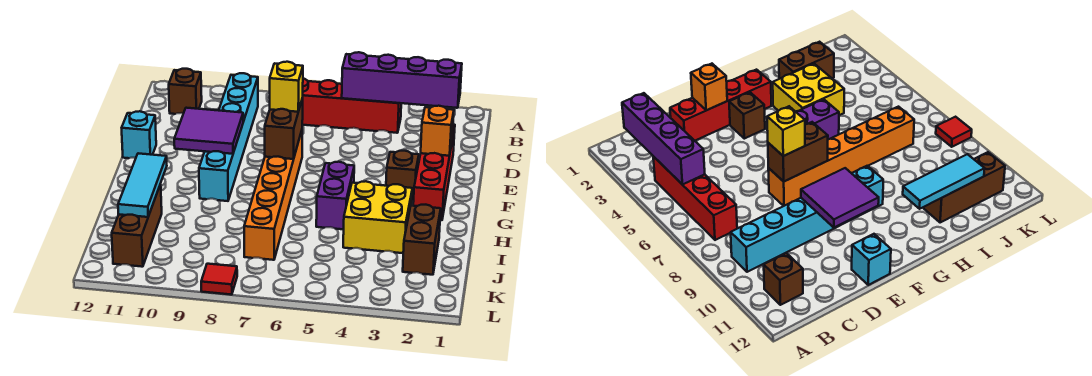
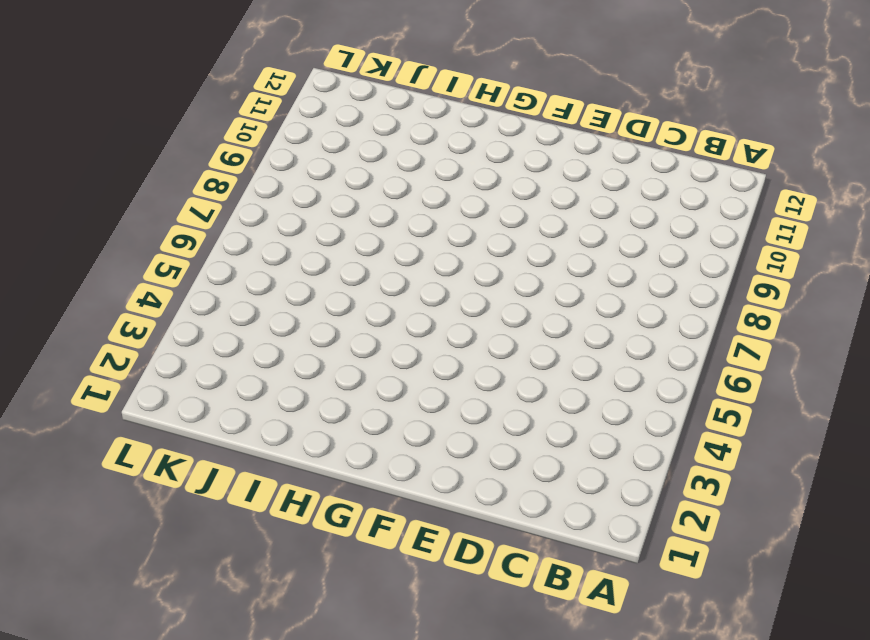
none -> red brick B4:B7 level 1
none -> cyan brick B9:G9 level 1
none -> brown brick B11 level 1

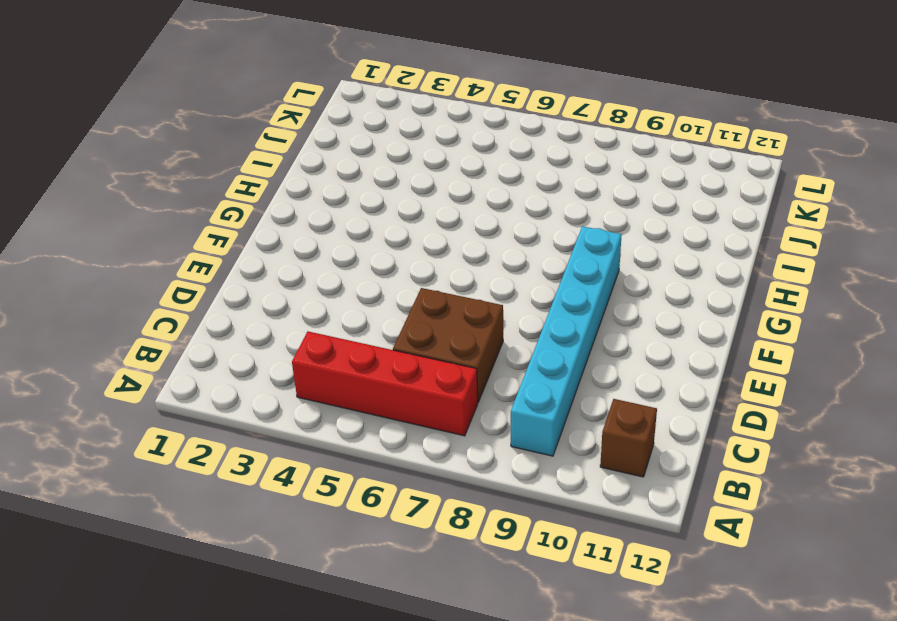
brown brick C6:D7 level 1 -> none
none -> red brick D2:G2 level 1
none -> orange brick E7:J7 level 1
none -> cyan brick E12 level 1

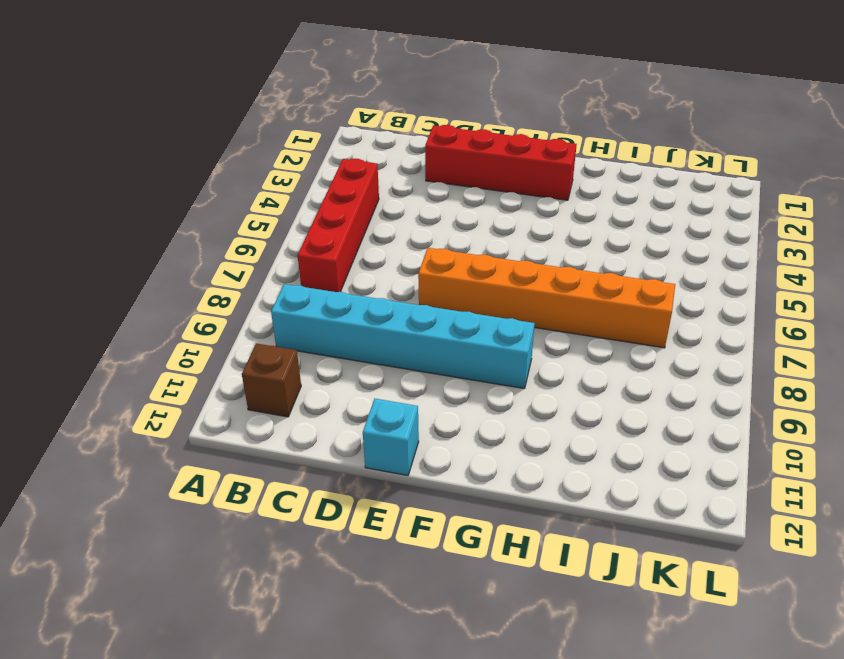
none -> brown brick F3 level 1
none -> purple brick G5:H5 level 1
none -> yellow brick H3:I4 level 1

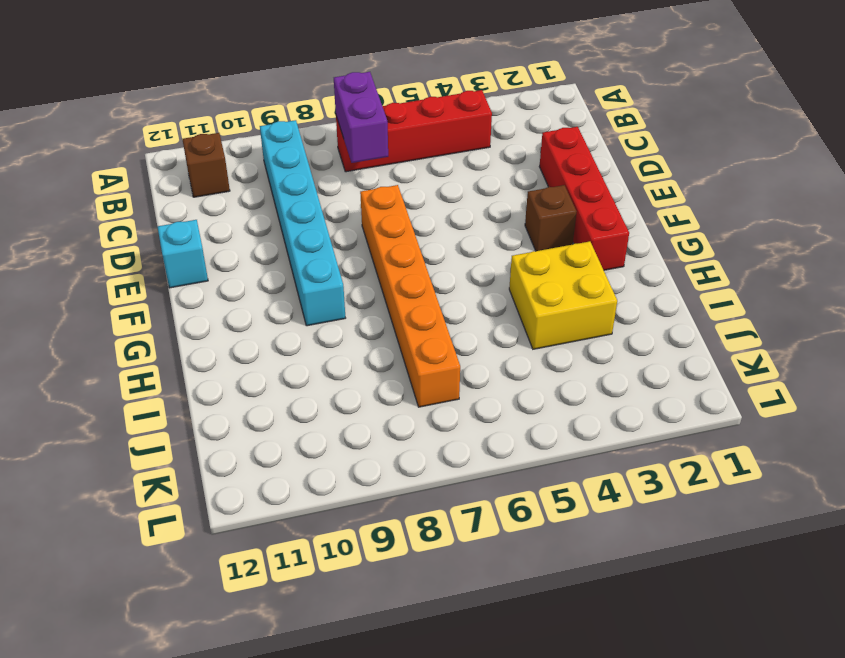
purple brick B7:C7 level 2 -> purple brick G5:H5 level 1
none -> brown brick I2:J2 level 1
none -> brown brick I11:K11 level 1
none -> red tile L8 level 1

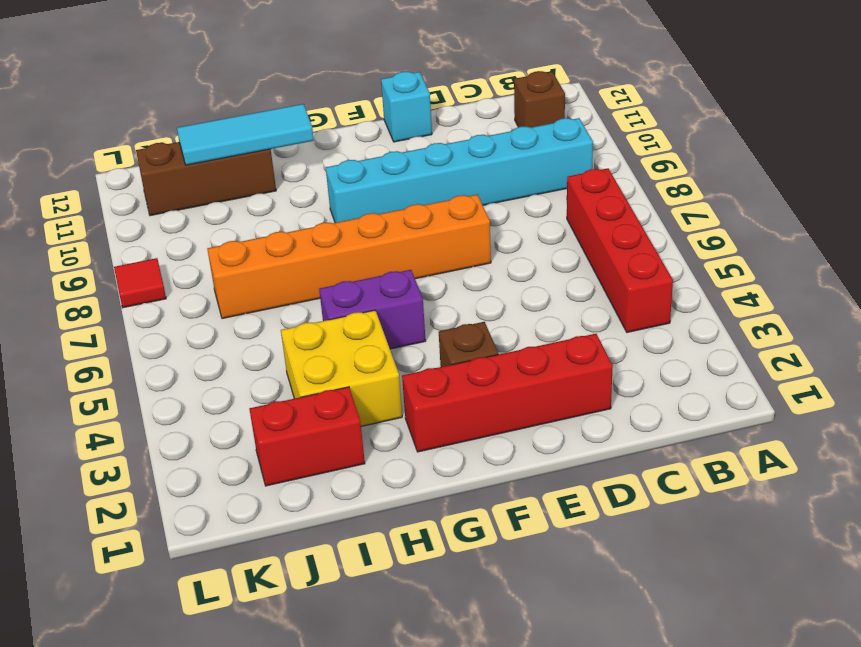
red brick I2:J2 level 1 -> brown brick I2:J2 level 1
none -> purple brick B2:B5 level 2
none -> orange brick E2 level 2
none -> brown brick E7:F7 level 2

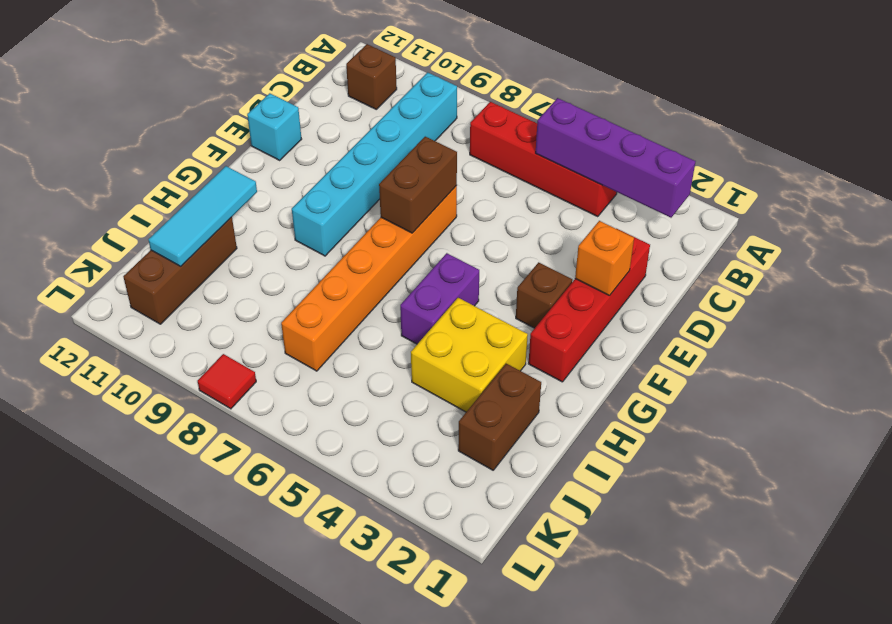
none -> purple tile E9:F10 level 2
none -> yellow brick E7 level 3

